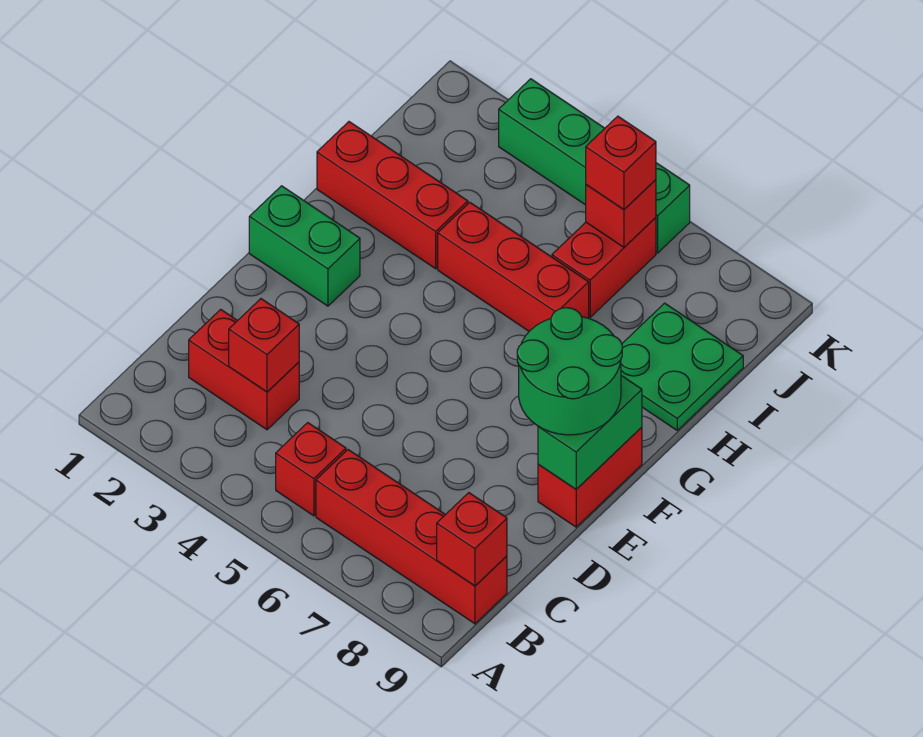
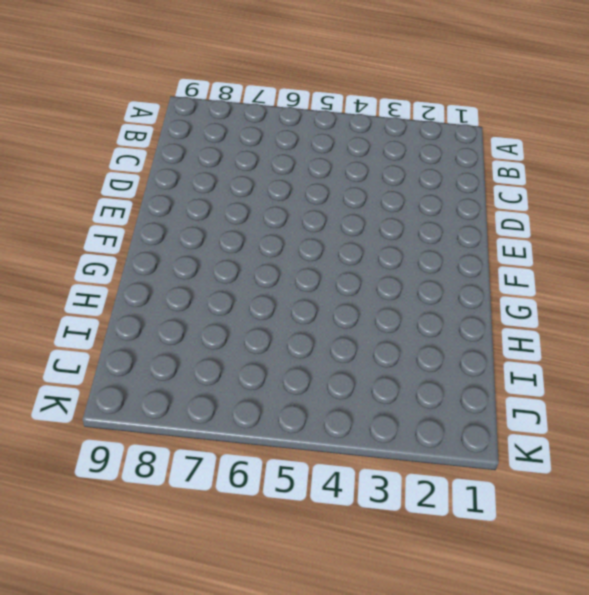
none -> red brick B5 level 1
none -> red brick B6:B9 level 1
none -> red brick C2:C3 level 1

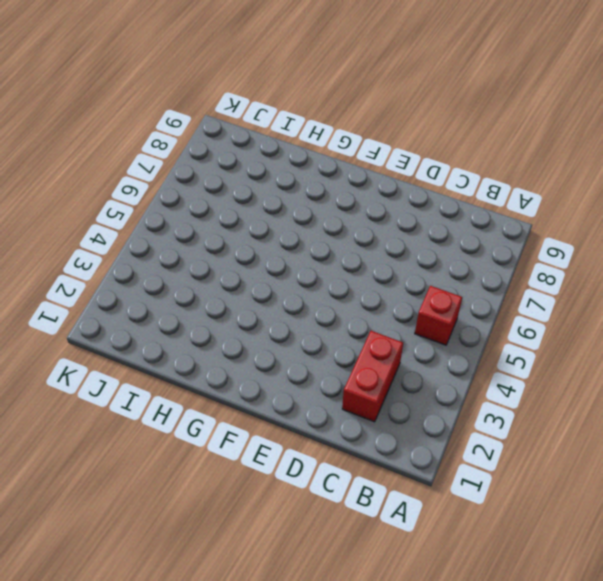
none -> red brick B6:B9 level 1
none -> red brick E9:F9 level 1
none -> green brick F1:F2 level 1

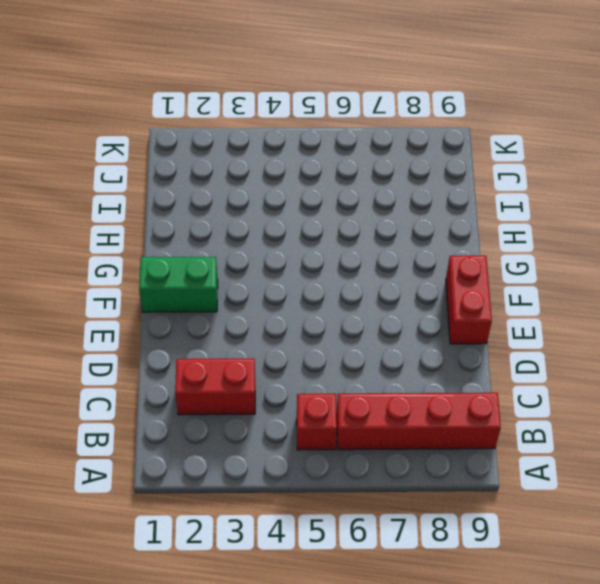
none -> red brick H1:H3 level 1
none -> red brick H4:H6 level 1
none -> green plate H8:I9 level 1

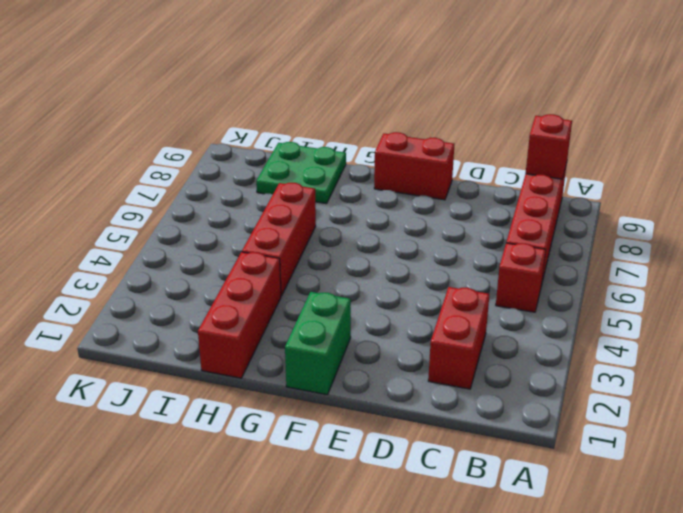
none -> red brick I6:J6 level 1
none -> green brick K3:K6 level 1
none -> red brick C3 level 2

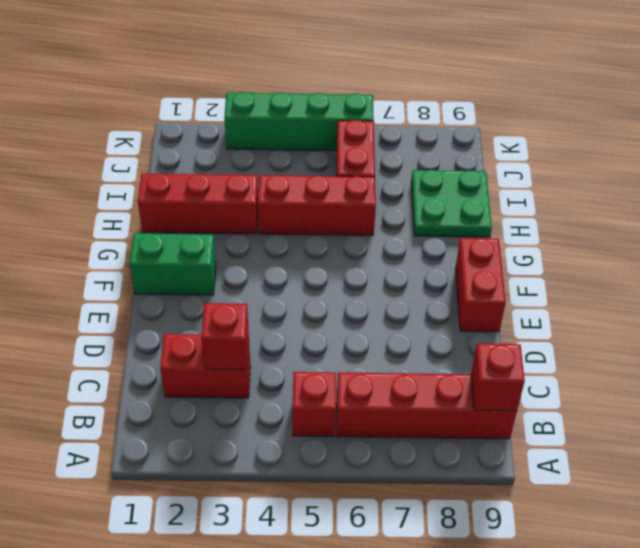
none -> green brick E9:F9 level 2
none -> red brick J6 level 2
none -> green round brick E8:F9 level 3

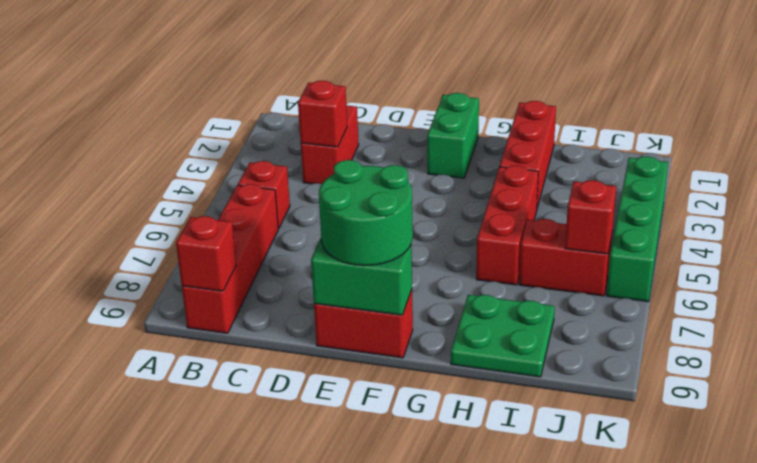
none -> red brick J6 level 3

